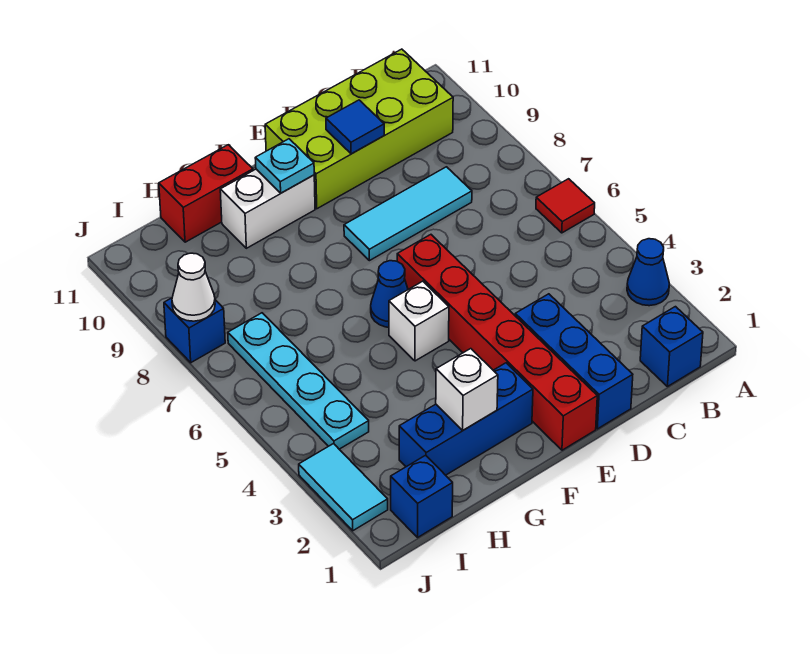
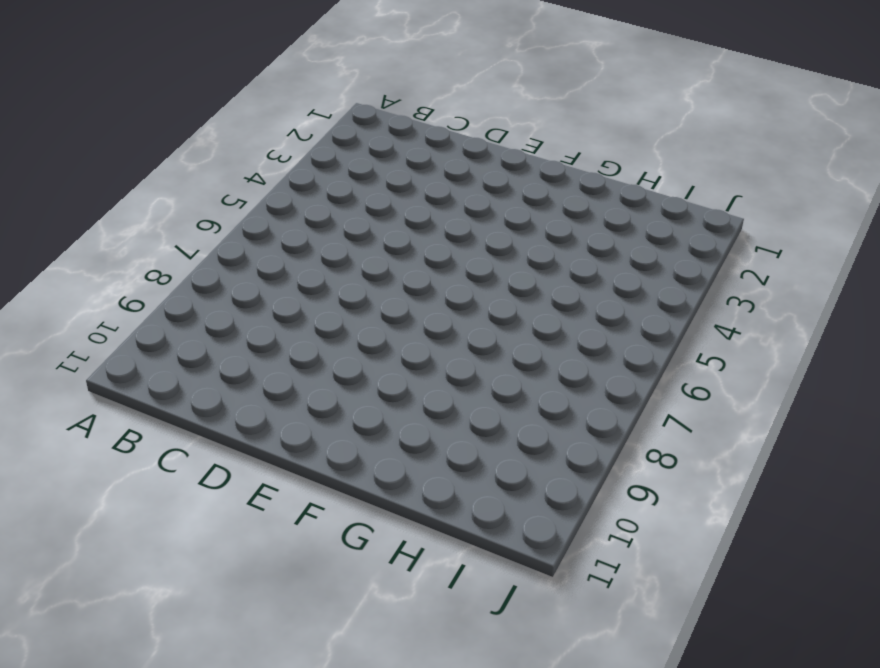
none -> blue cone A3 level 1
none -> red tile A6 level 1
none -> blue brick B1 level 1

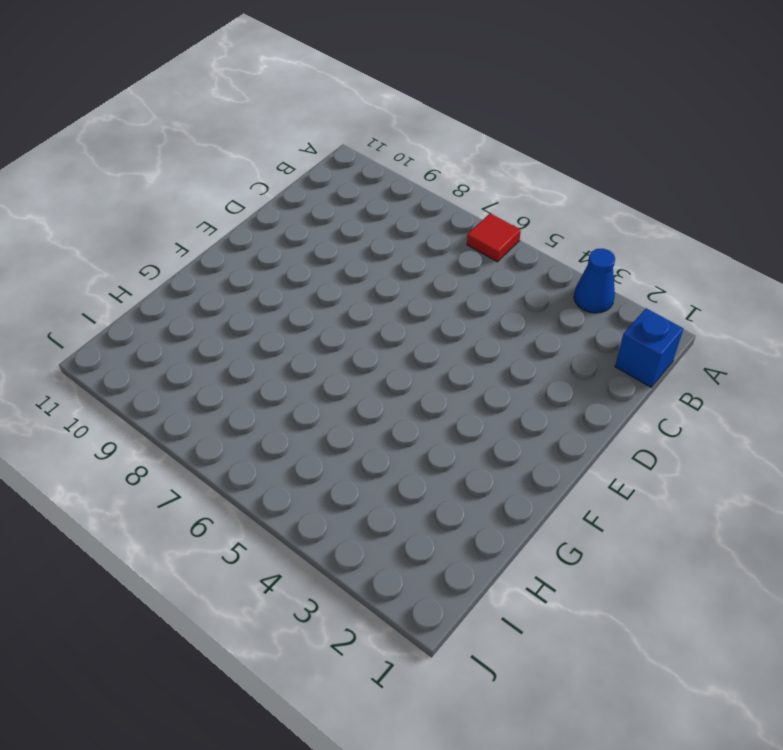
none -> lime brick B10:E11 level 1
none -> cyan tile C8:E8 level 1
none -> blue brick D1:D3 level 1

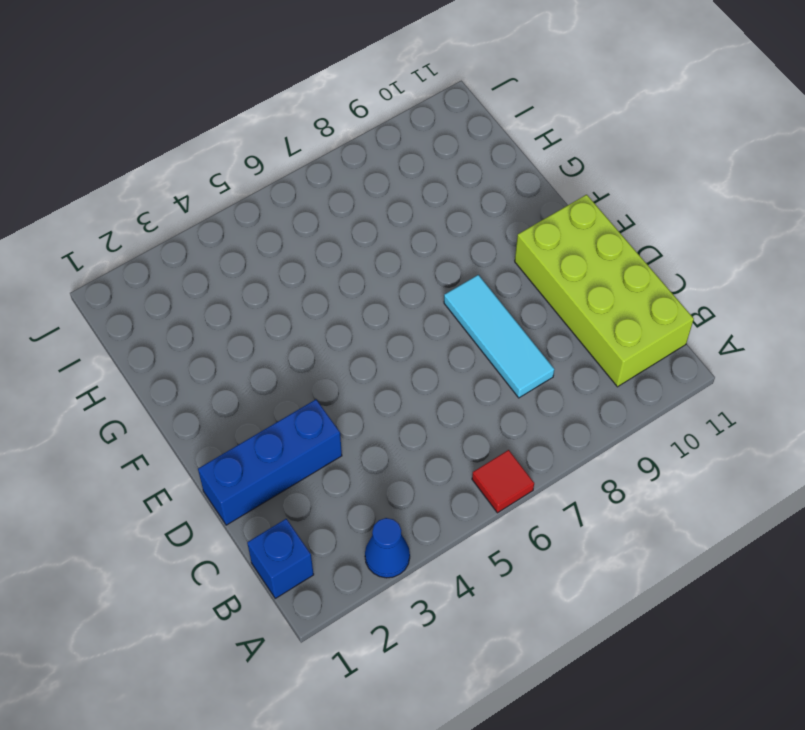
none -> red brick E1:E6 level 1
none -> blue brick F2:H2 level 1
none -> white brick F5 level 1

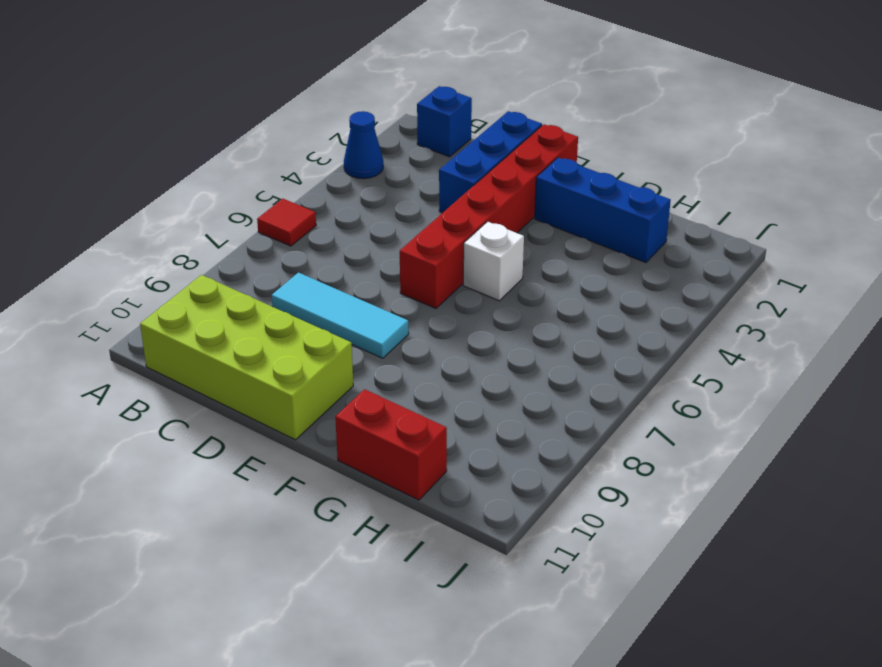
none -> blue cone F6 level 1
none -> white brick F10:G10 level 1
none -> blue brick I1 level 1

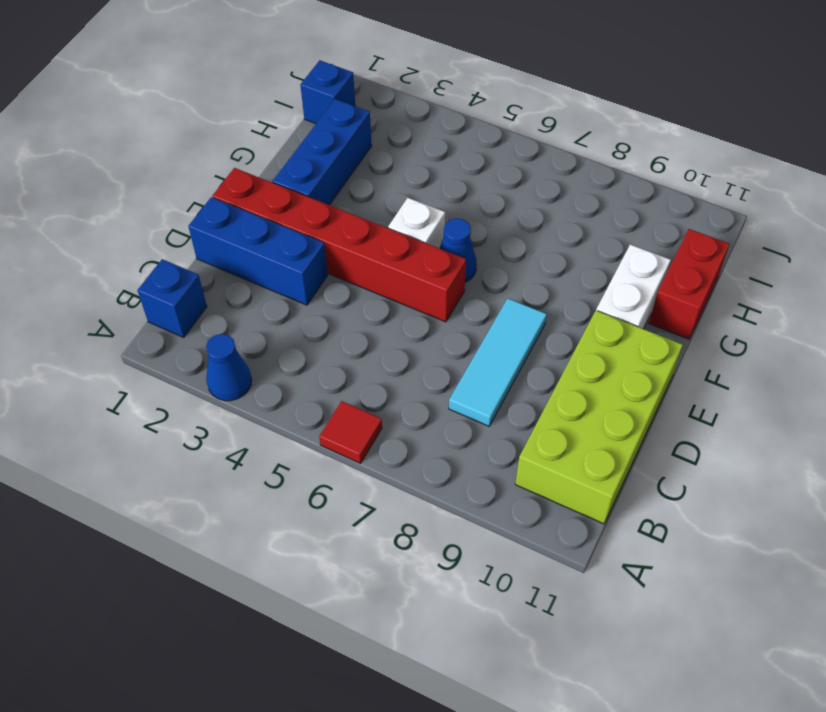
none -> cyan plate I4:I7 level 1
none -> cyan tile J2:J3 level 1
none -> blue brick J8 level 1

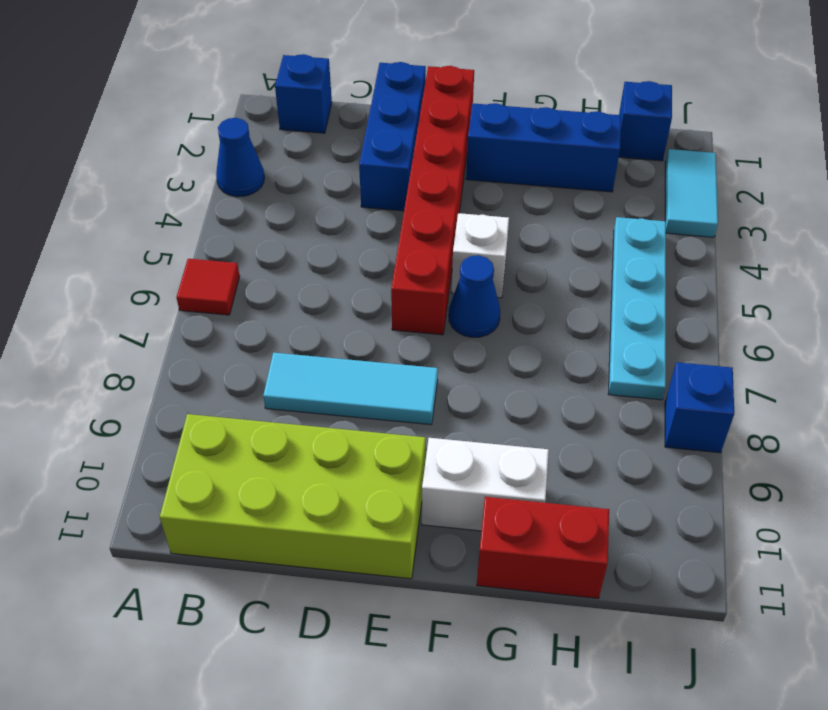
none -> blue tile D10 level 2
none -> cyan plate F10 level 2
none -> white brick G2 level 2

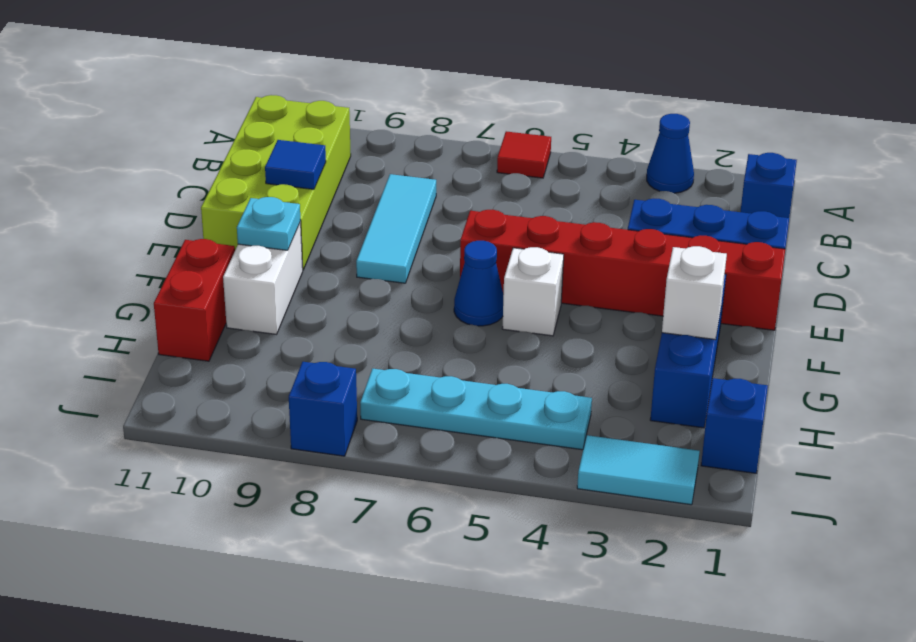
none -> white cone J8 level 2

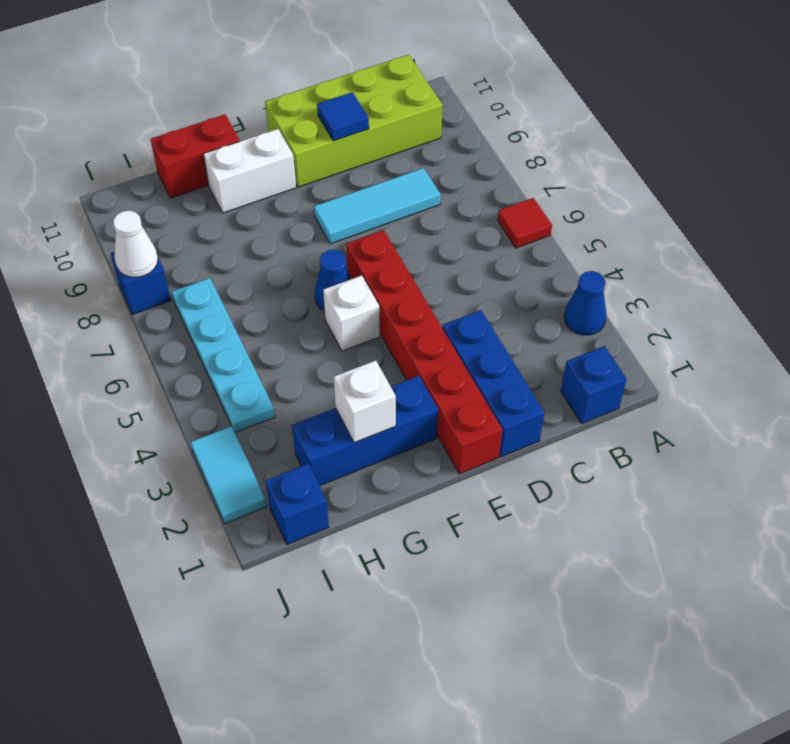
none -> cyan plate F10 level 2

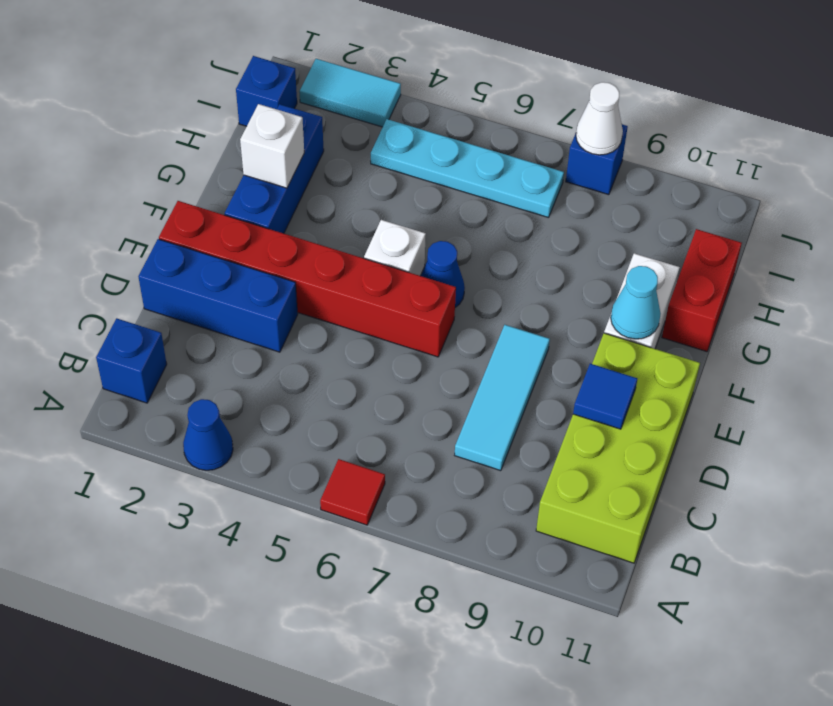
cyan cone F10 level 2 -> cyan plate F10 level 2

